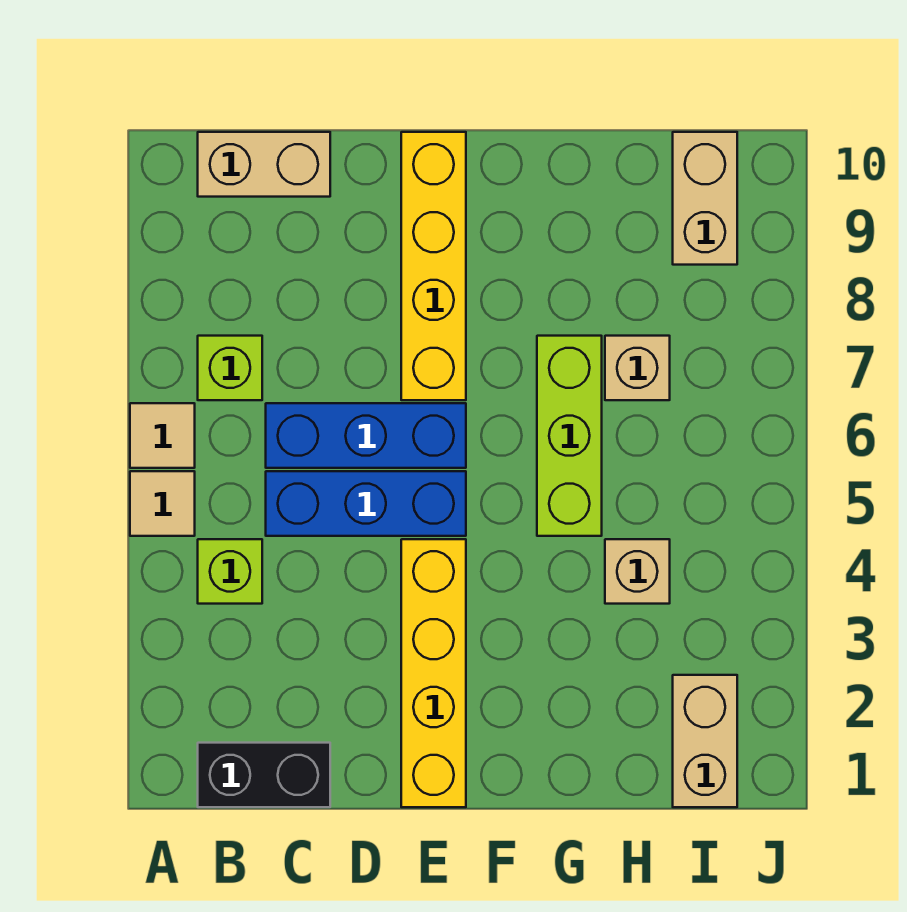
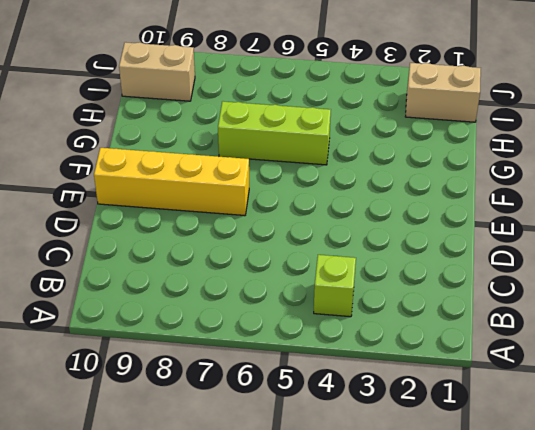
none -> tan tile A5 level 1
none -> tan tile A6 level 1
none -> black brick B1:C1 level 1

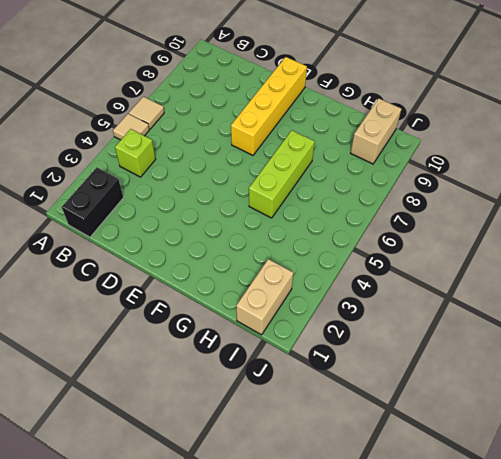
black brick B1:B2 level 1 -> black brick B1:C1 level 1
none -> lime brick B7 level 1
none -> tan brick B10:C10 level 1
none -> blue brick C5:E5 level 1

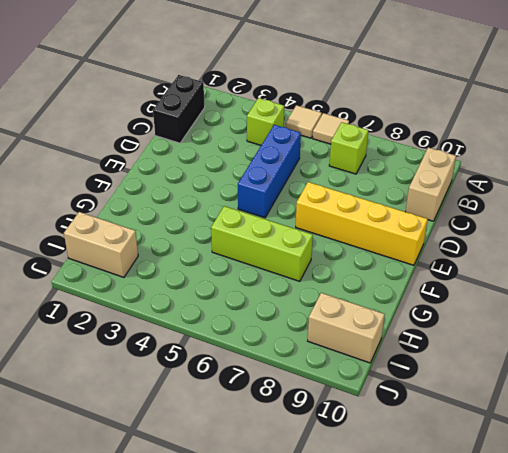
none -> blue brick C6:E6 level 1
none -> yellow brick E1:E4 level 1
none -> tan brick H4 level 1

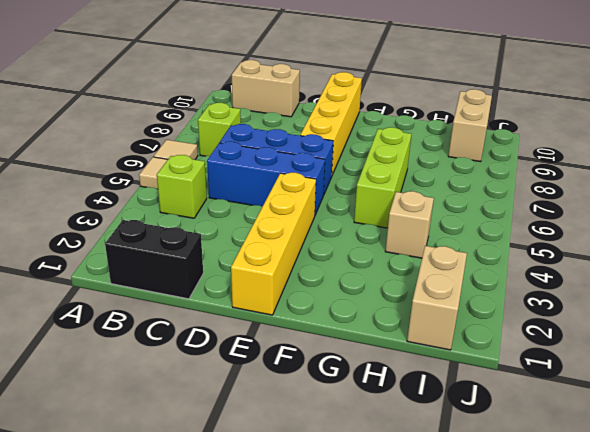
none -> tan brick H7 level 1

